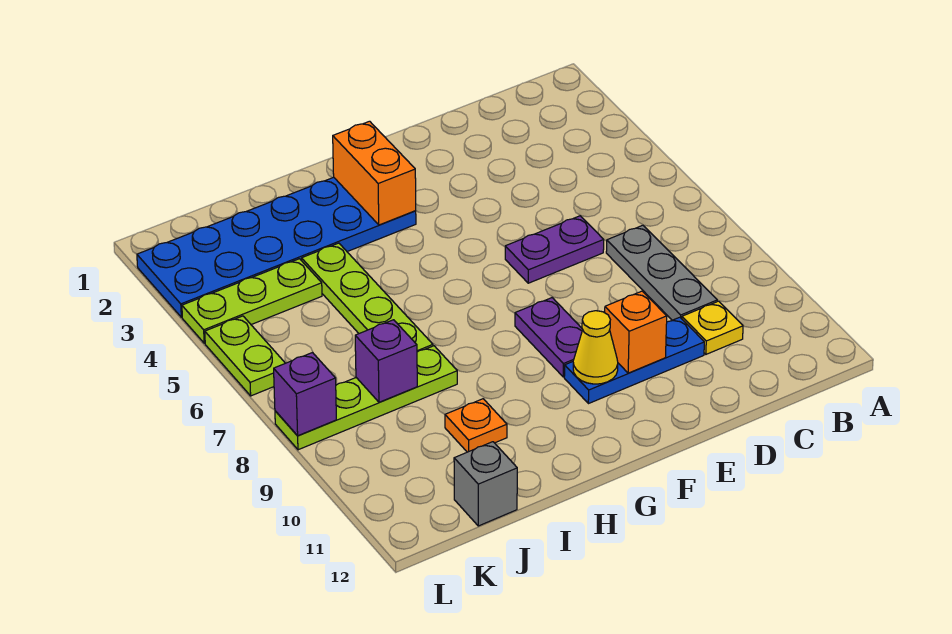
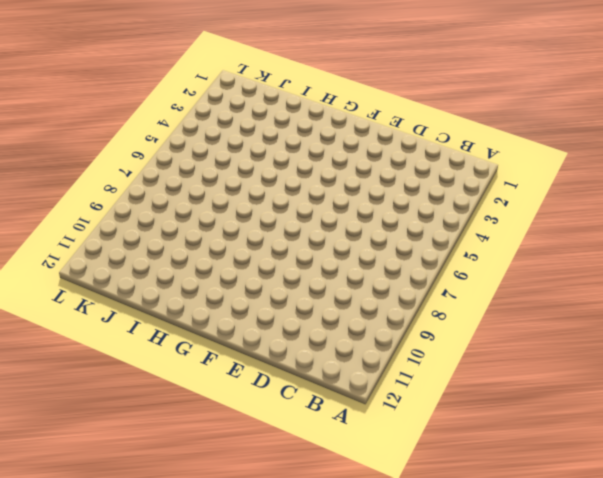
none -> grey plate C7:C9 level 1
none -> yellow plate C10 level 1
none -> purple plate D6:E6 level 1

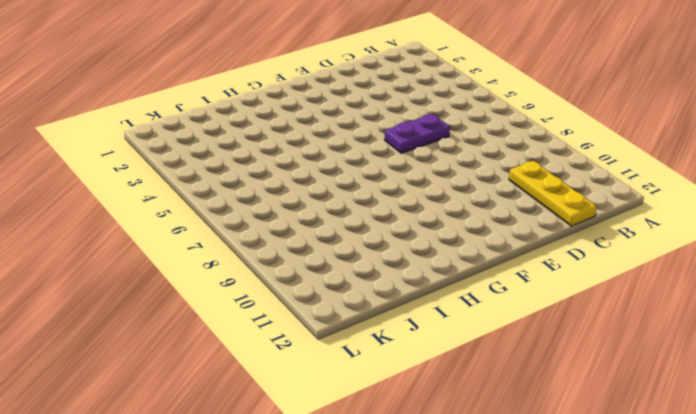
yellow plate C10:C12 level 1 -> yellow plate C10 level 1
none -> grey plate C7:C9 level 1
none -> blue plate D10:F10 level 1
none -> purple plate F8:F9 level 1

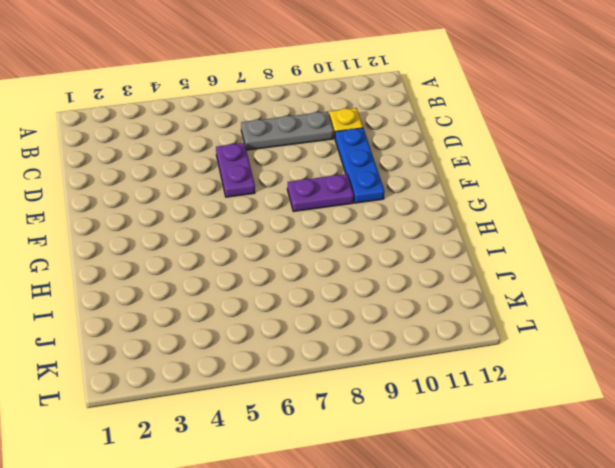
none -> blue plate G2:L3 level 1
none -> lime plate I4:I7 level 1
none -> lime plate I8:L8 level 1

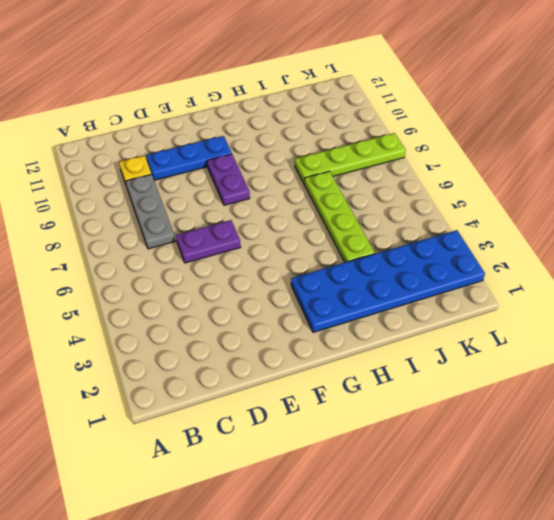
none -> orange plate I10 level 1
none -> lime plate J4:L4 level 1
none -> grey brick J12 level 1

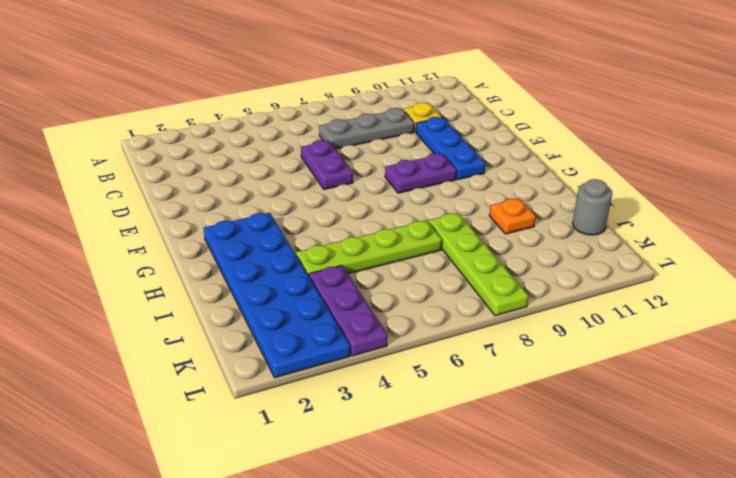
purple plate J4:L4 level 1 -> lime plate J4:L4 level 1
grey round brick J12 level 1 -> grey brick J12 level 1
none -> lime plate L5:L6 level 1
none -> orange brick E10 level 2
none -> yellow cone F10 level 2

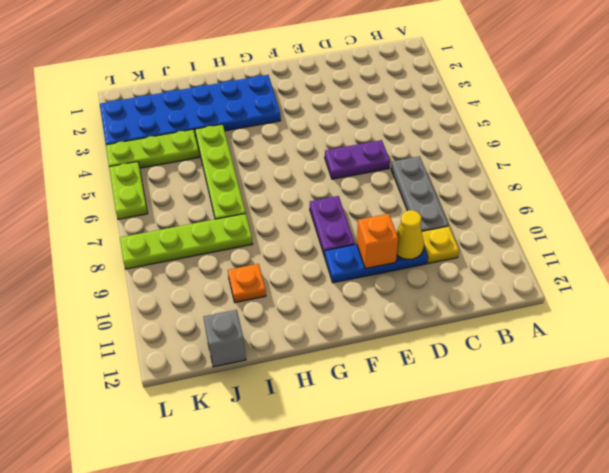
yellow cone D10 level 2 -> yellow cone F10 level 2
none -> orange brick G2:G3 level 2
none -> purple brick J8 level 2
none -> purple brick L8 level 2

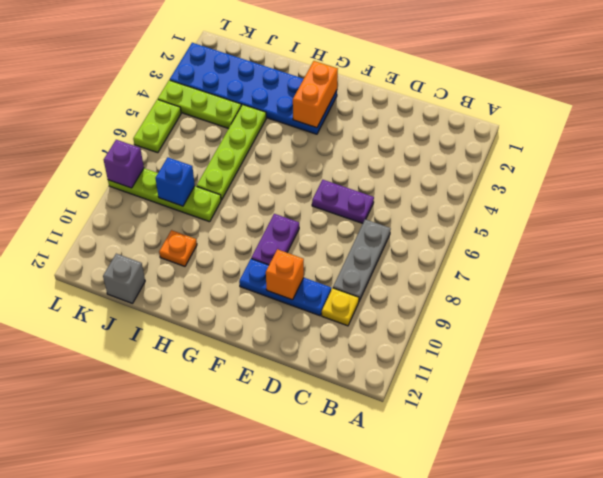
blue brick J8 level 2 -> purple brick J8 level 2
none -> yellow cone F10 level 2

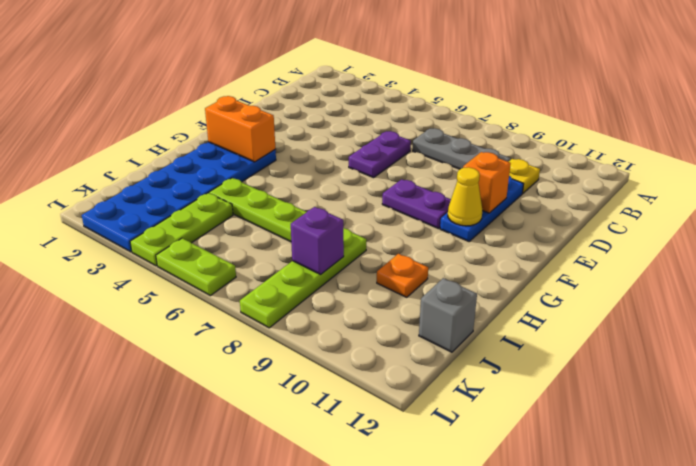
none -> purple brick L8 level 2

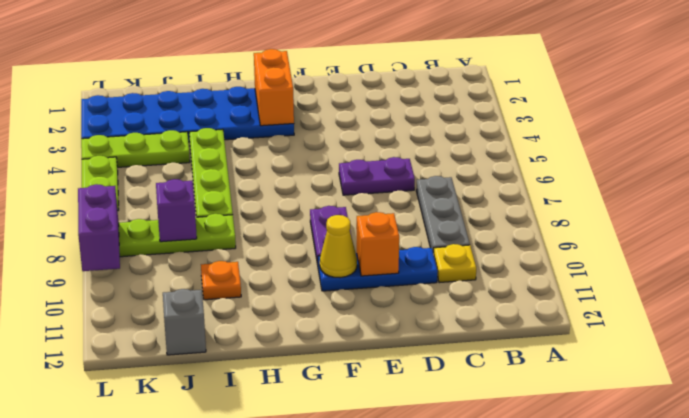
purple brick L8:L9 level 2 -> purple brick L8 level 2

